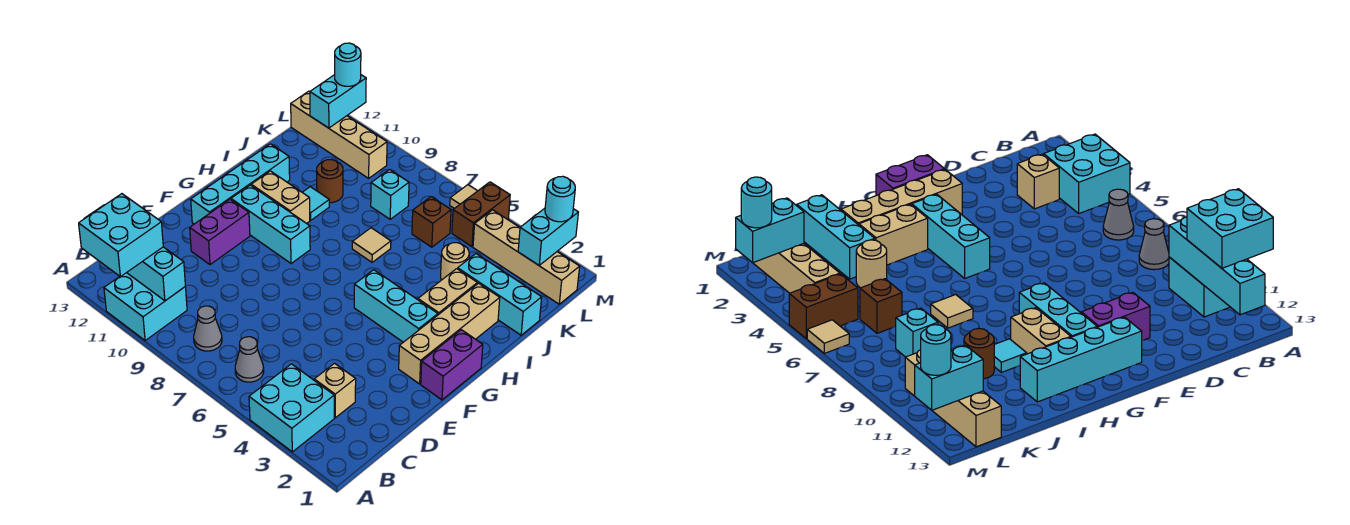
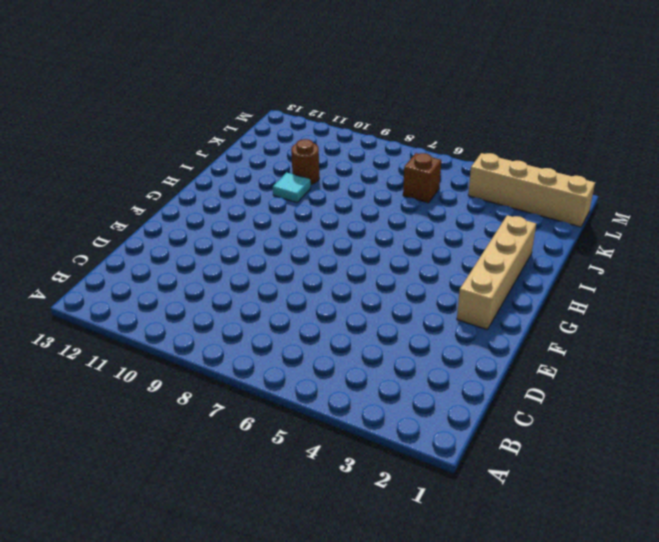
none -> cyan brick A3:B4 level 1
none -> cyan brick A10:B11 level 1
none -> grey cone B6 level 1
none -> grey cone B8 level 1

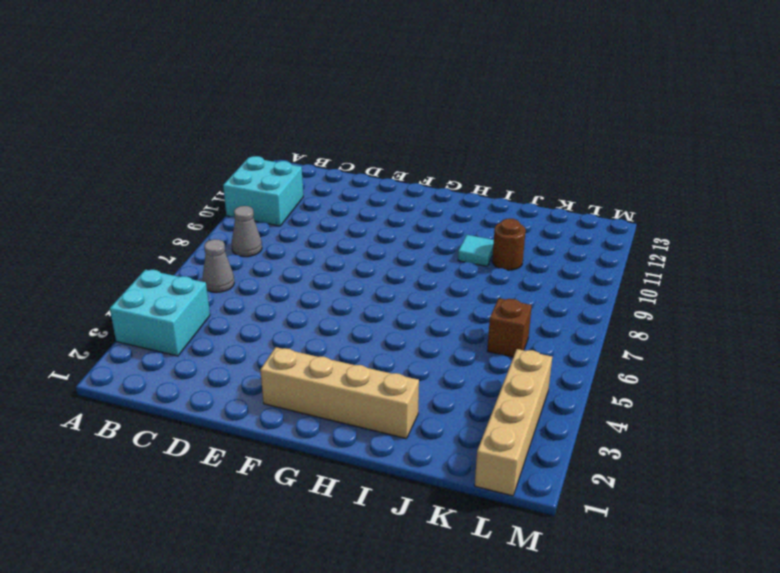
none -> tan brick C3 level 1
none -> purple brick E11:F11 level 1
none -> purple brick F1:G1 level 1
none -> cyan brick F12:I12 level 1

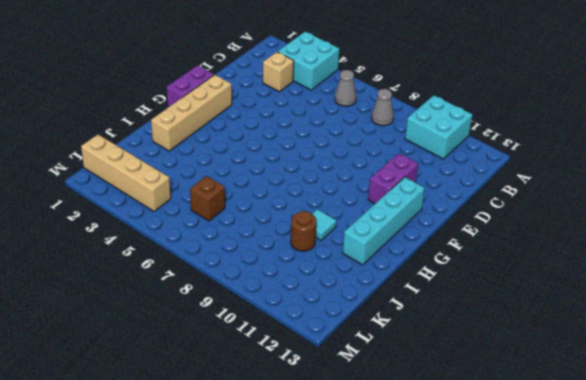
none -> cyan brick G3:G5 level 1
none -> cyan brick G9:G11 level 1
none -> tan brick H3:I3 level 1
none -> tan brick H10:H11 level 1

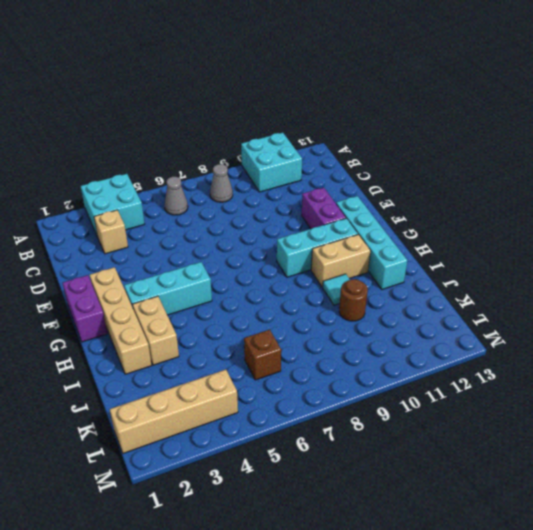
none -> tan tile I7 level 1
none -> cyan brick J1:J3 level 1
none -> tan round brick J4 level 1
none -> cyan brick K8 level 1

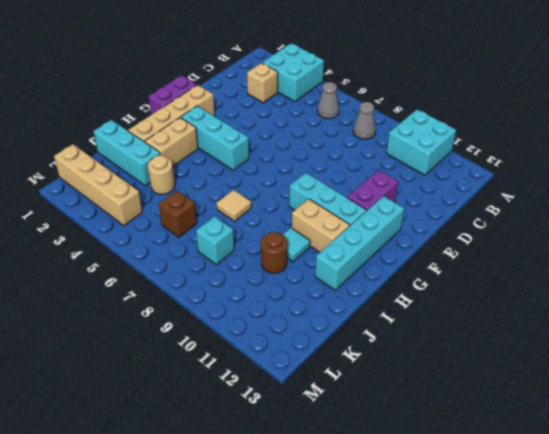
none -> brown brick L5:M5 level 1
none -> tan brick L10:L13 level 1
none -> tan tile M6 level 1
none -> cyan brick B10:B13 level 2

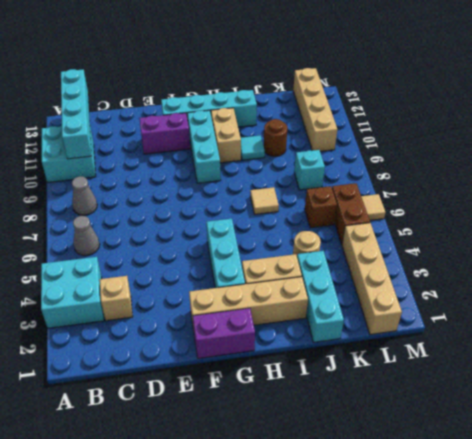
brown brick L5:L6 level 1 -> brown brick L5:M5 level 1
none -> cyan brick L2:M2 level 2
none -> cyan brick L12:M12 level 2
none -> cyan brick A11:B12 level 3
none -> cyan round brick M2 level 3

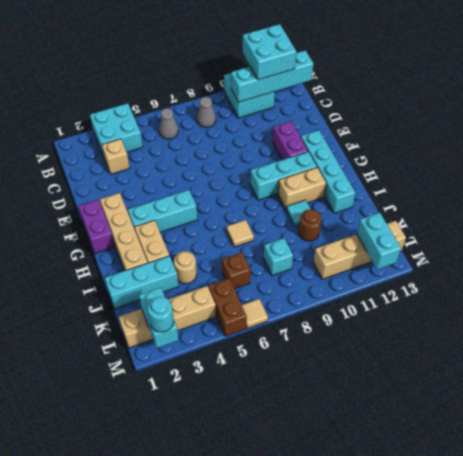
none -> cyan round brick M12 level 3

